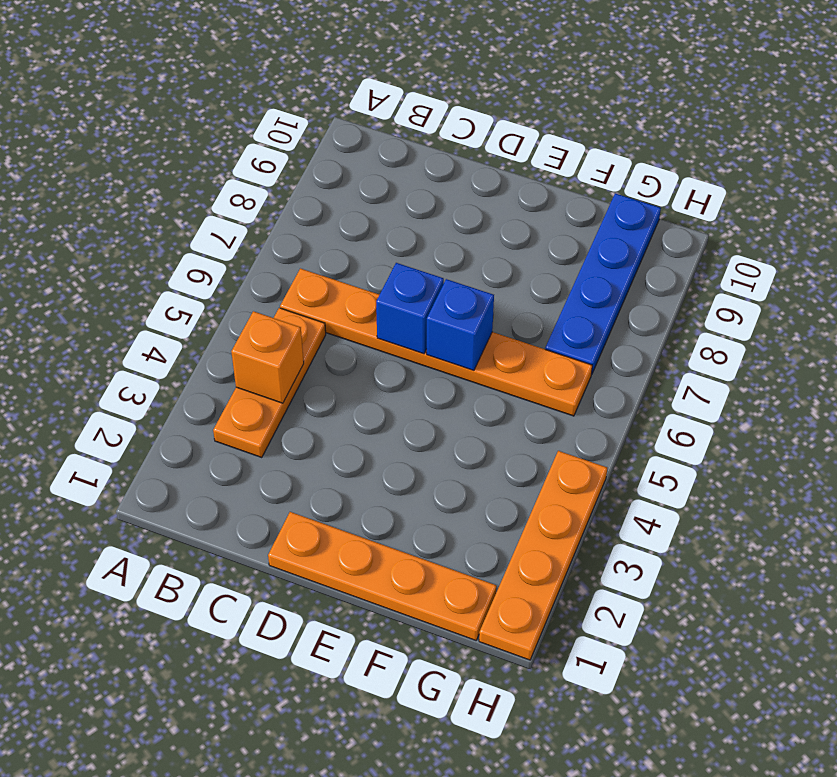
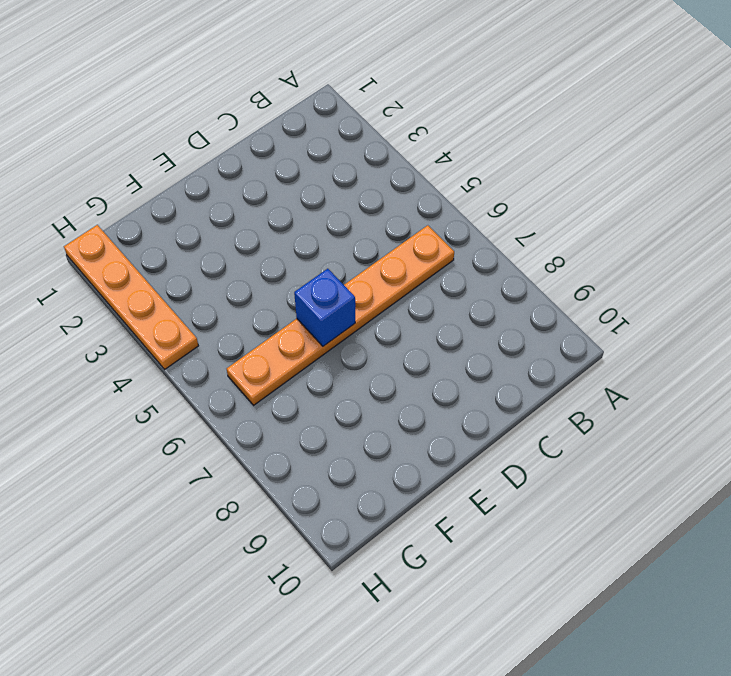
none -> orange plate B3:B5 level 1
none -> orange plate D1:G1 level 1

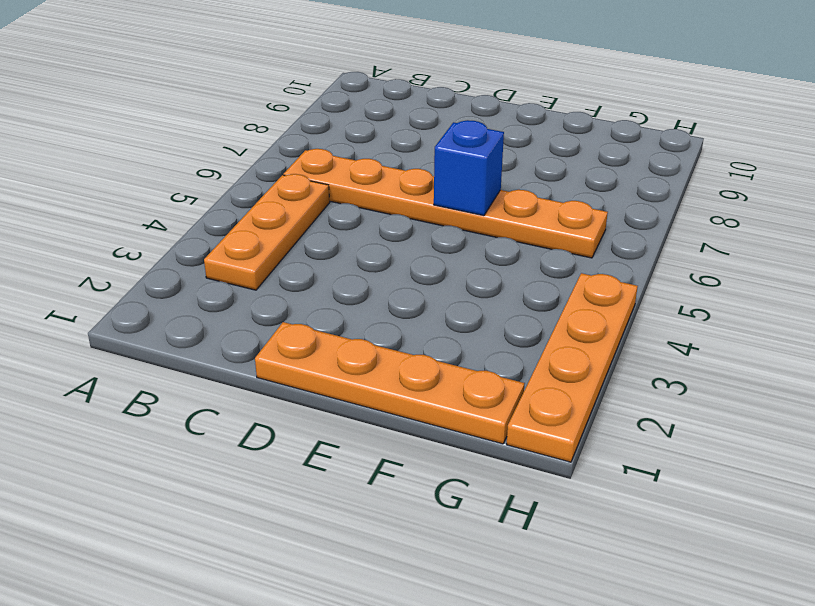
none -> blue plate G7:G10 level 1
none -> orange brick B4 level 2

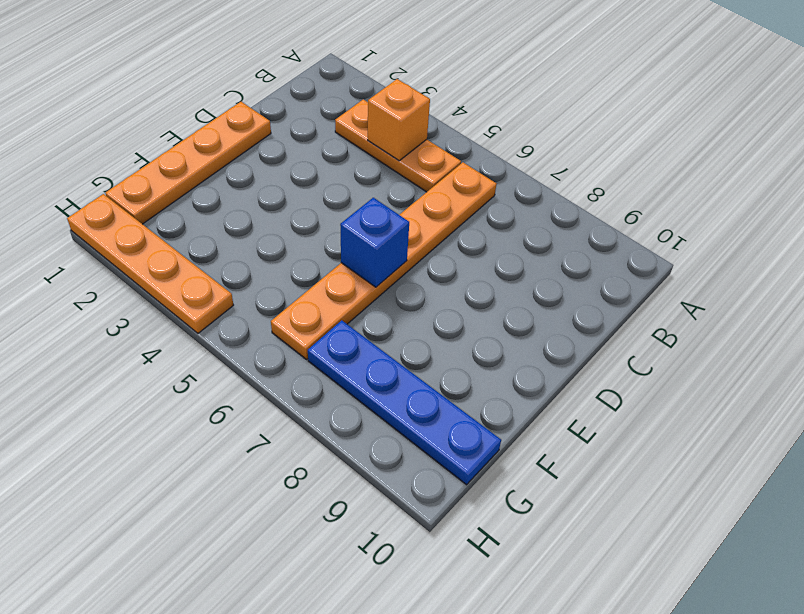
none -> blue brick D6 level 2

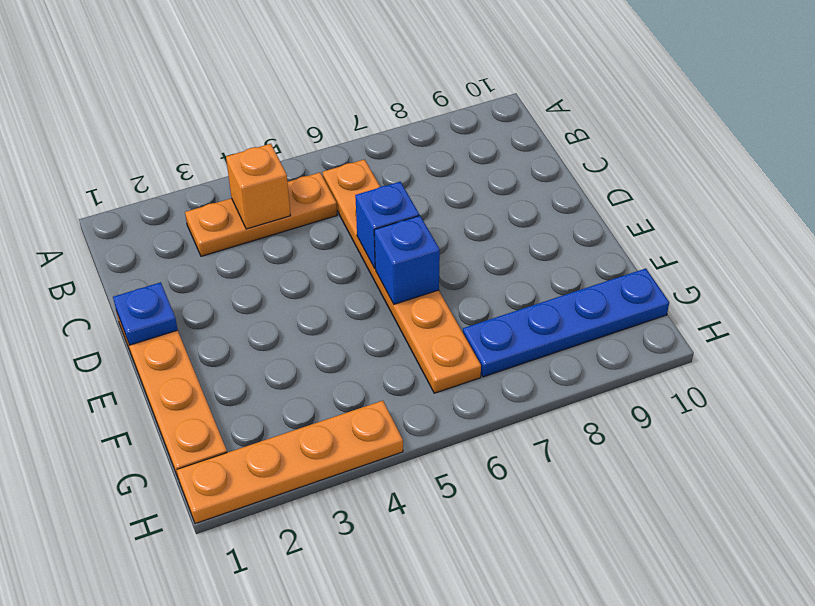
blue plate D1 level 2 -> none

